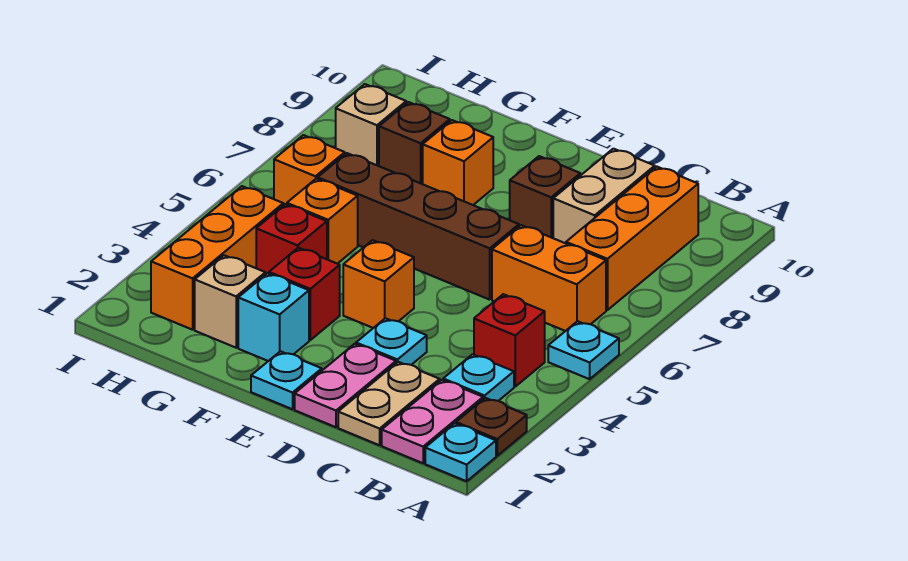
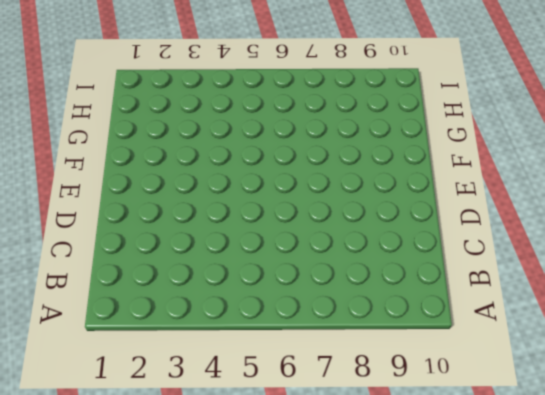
none -> cyan plate A1 level 1
none -> brown plate A2 level 1
none -> cyan plate A5 level 1

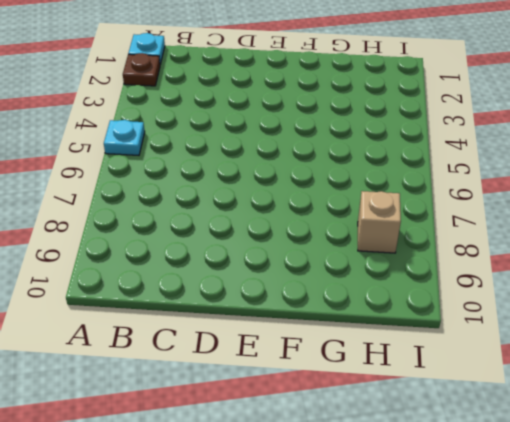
none -> pink plate B1:B2 level 1
none -> cyan plate B3 level 1
none -> red brick B4 level 1

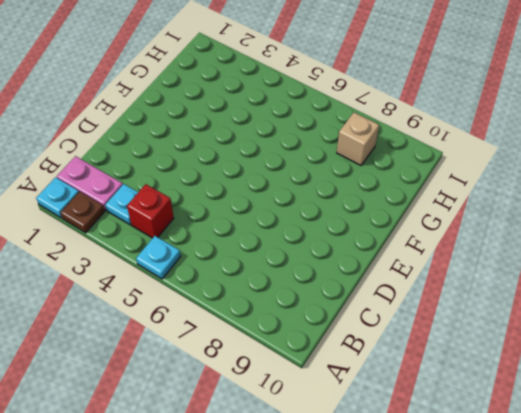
none -> orange brick B6:C6 level 1
none -> orange brick B7:B9 level 1
none -> tan plate C1:C2 level 1

